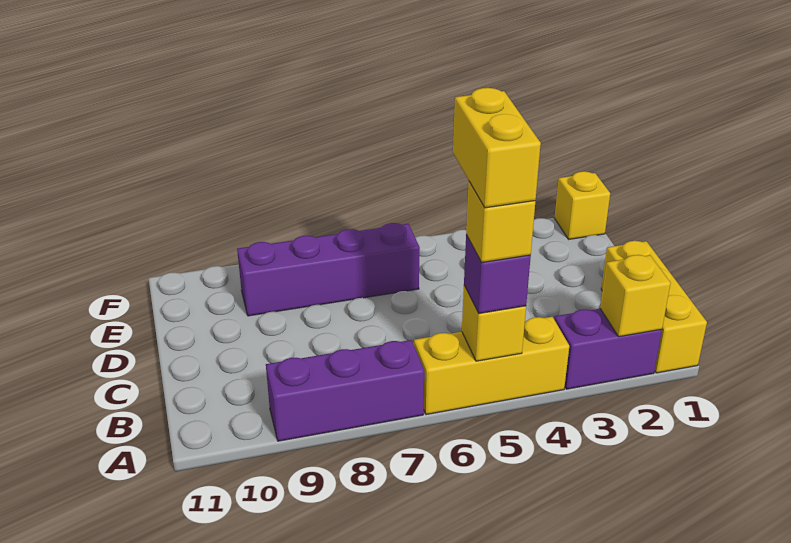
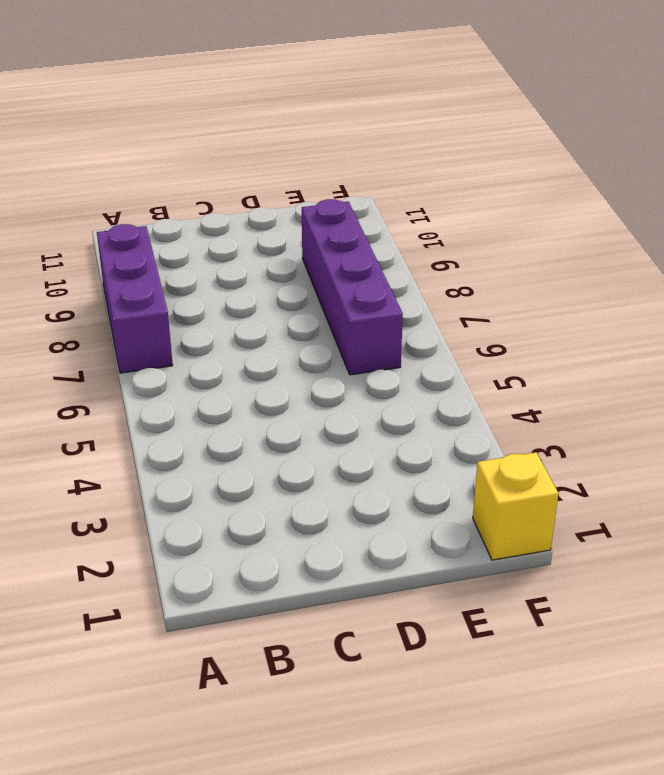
none -> yellow brick A1:C1 level 1
none -> purple brick A2:A3 level 1

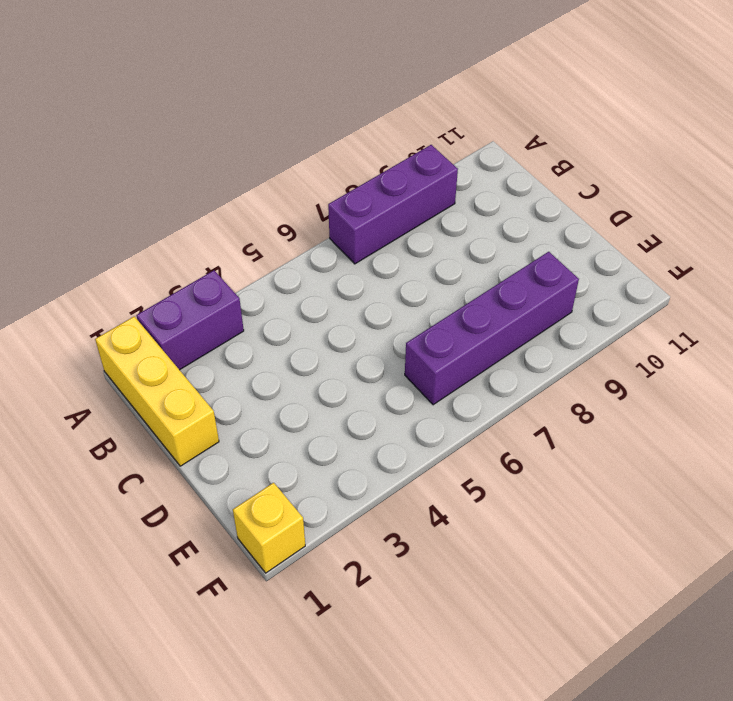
none -> yellow brick A4:A6 level 1
none -> yellow brick A2 level 2

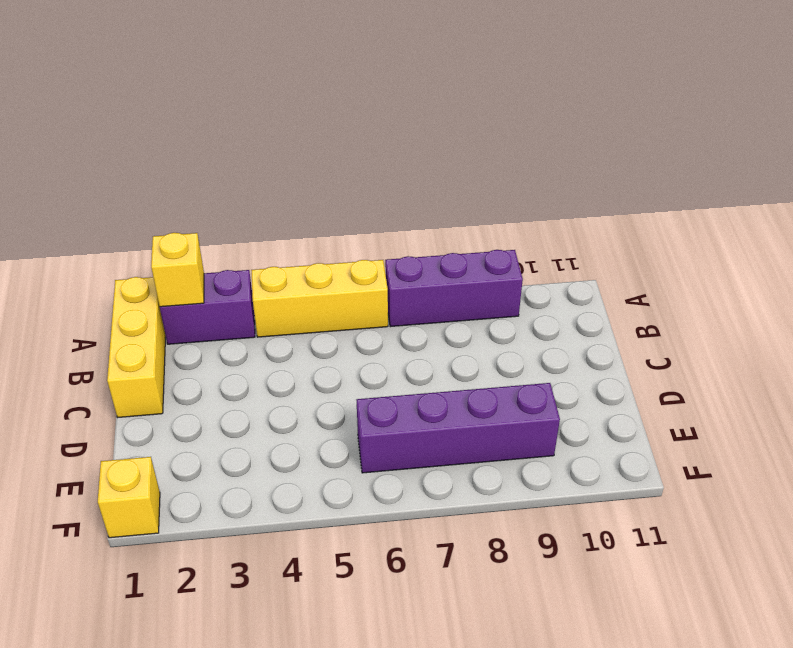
none -> yellow brick A5 level 2
none -> purple brick A5 level 3

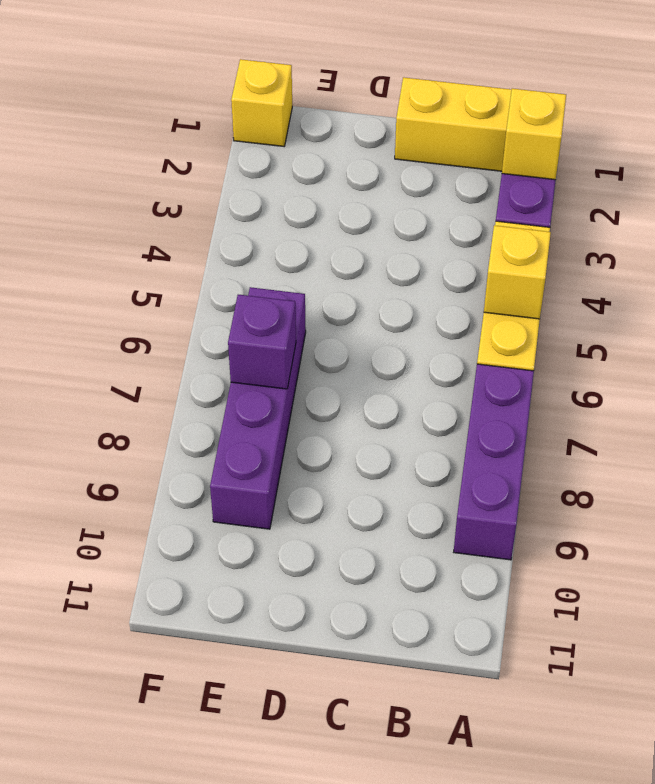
purple brick E7 level 2 -> purple brick A5 level 3
none -> yellow brick A5 level 4
none -> yellow brick A5:B5 level 5

